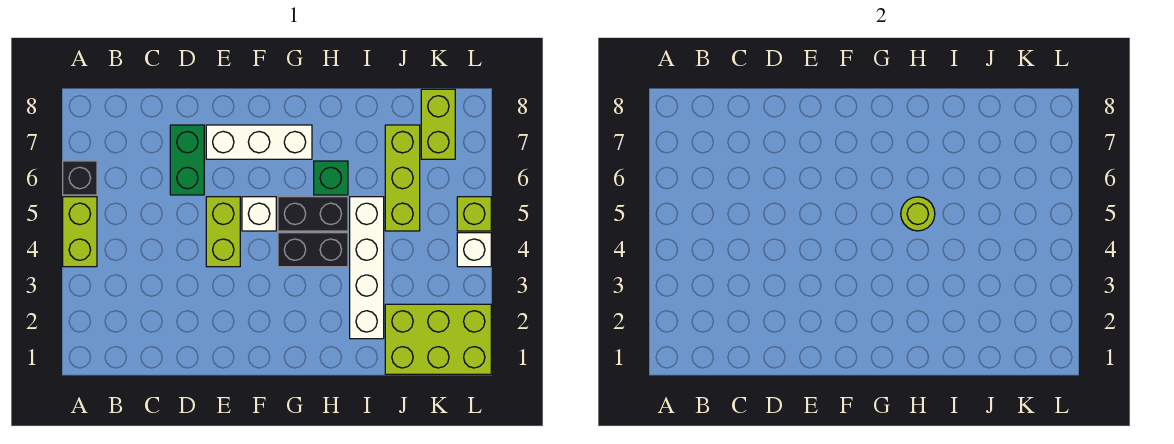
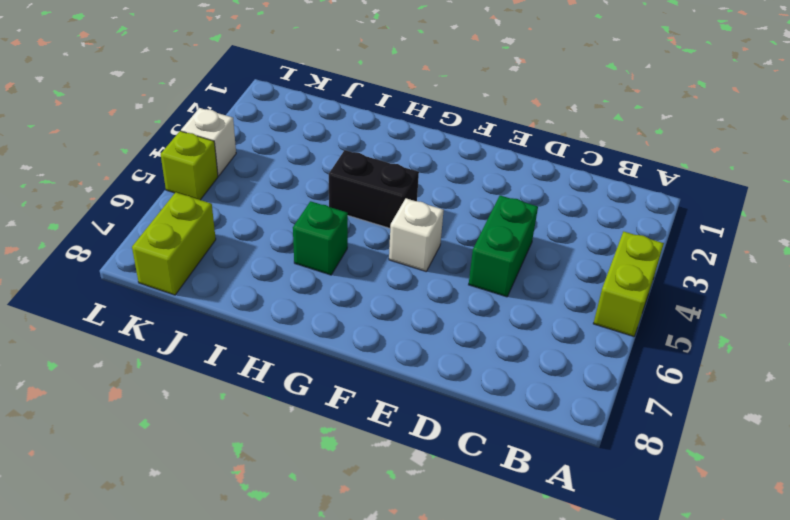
green brick D4:D5 level 1 -> green brick D6:D7 level 1
none -> black brick A6 level 1
none -> lime brick E4:E5 level 1
none -> white brick E7:G7 level 1

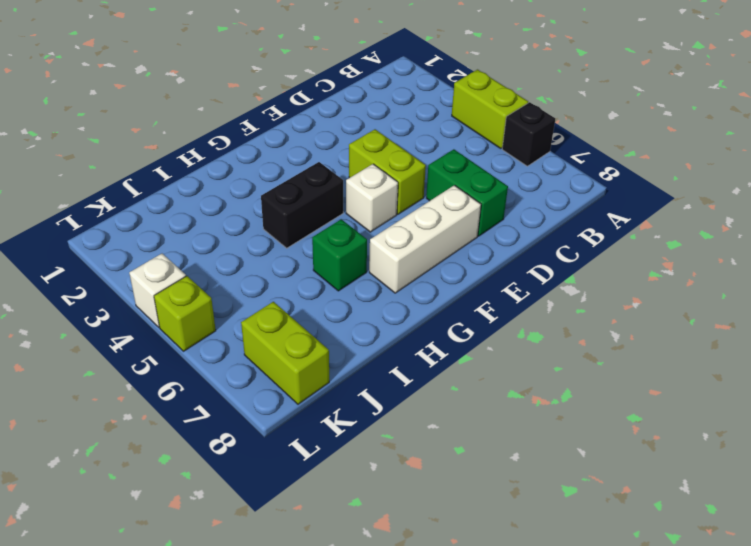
none -> black brick G5:H5 level 1
none -> white brick I2:I5 level 1
none -> lime brick J1:L2 level 1

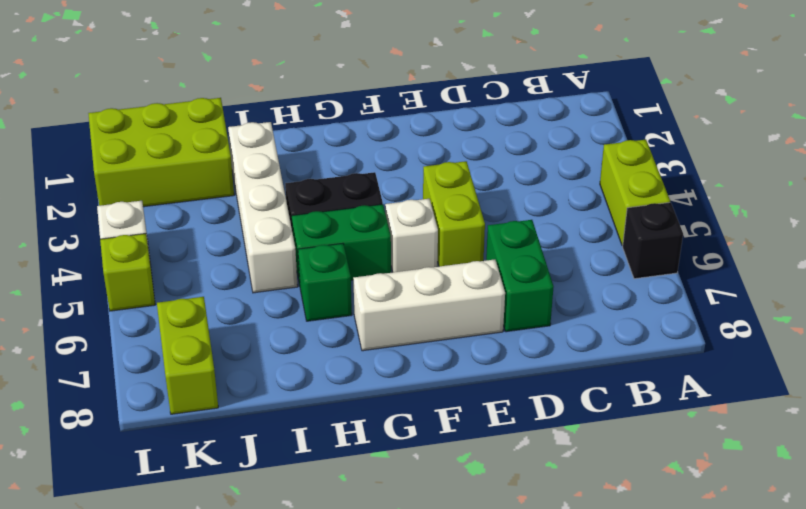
green brick G5:H5 level 1 -> black brick G5:H5 level 1
none -> lime brick J5:J7 level 1
none -> lime round brick H5 level 2

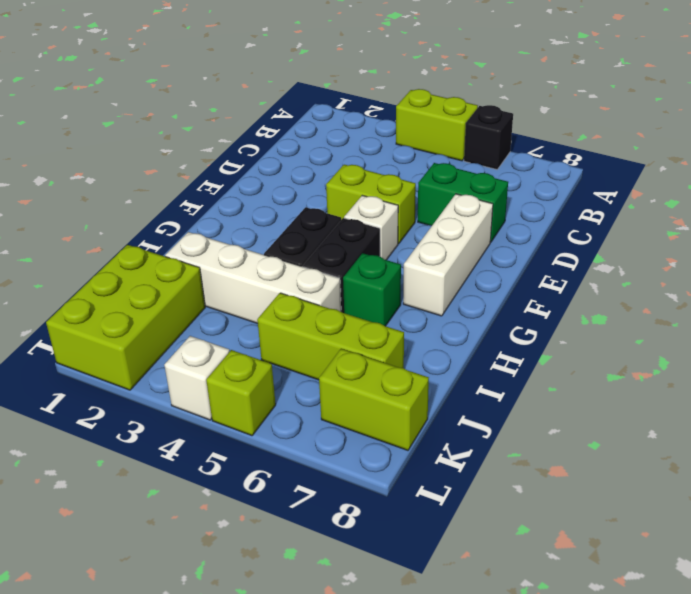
none -> lime round brick H5 level 2

